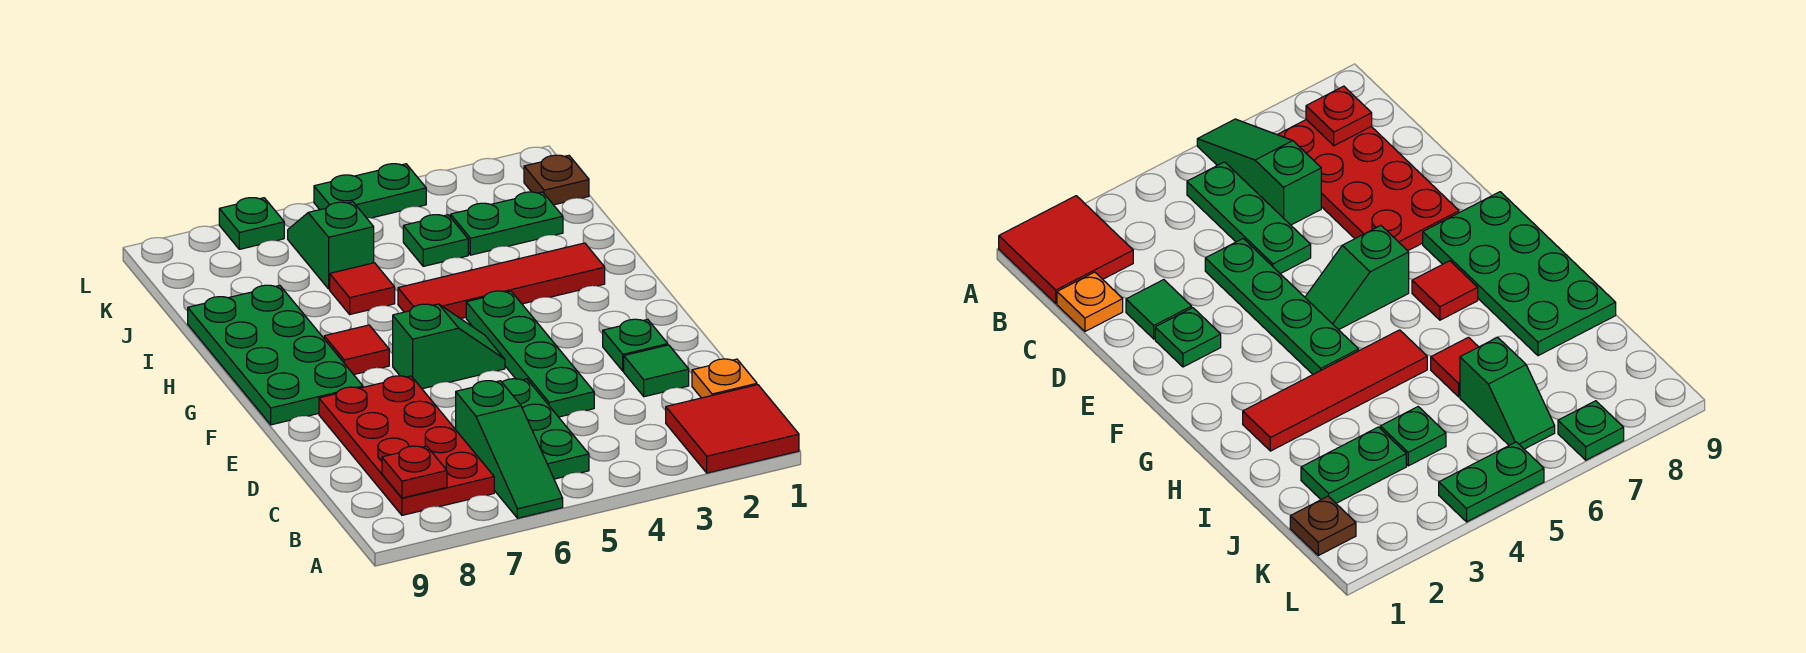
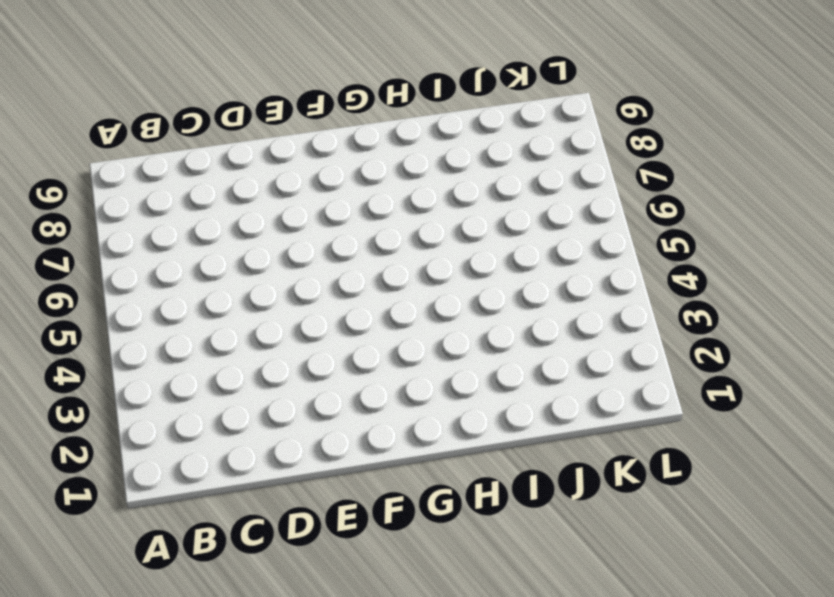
none -> red tile A1:B2 level 1
none -> green slope A6:C6 level 1 top C
none -> green plate B5:D5 level 1

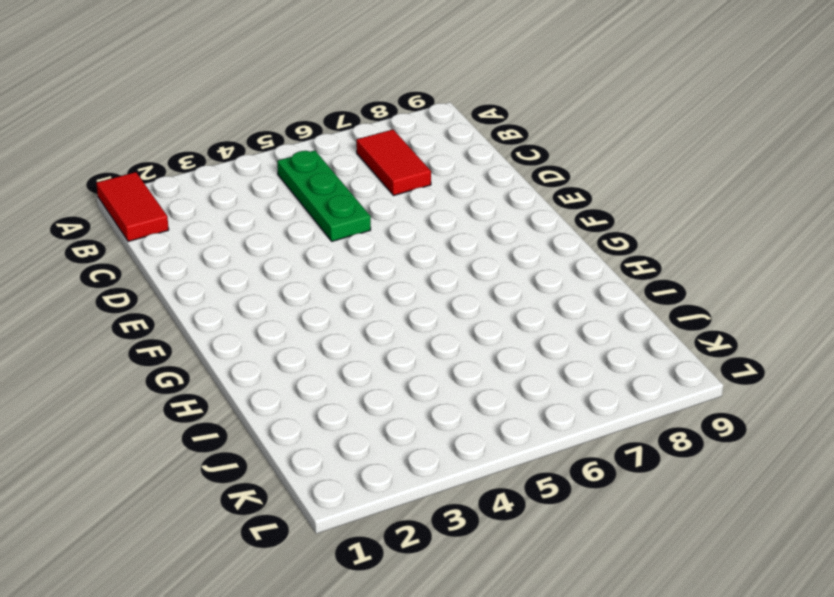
red tile A1:B1 level 1 -> red tile A1:B2 level 1
red tile B7:C7 level 1 -> red plate B7:E8 level 1
none -> green slope A6:C6 level 1 top C
none -> orange plate C1 level 1
none -> green tile D2 level 1

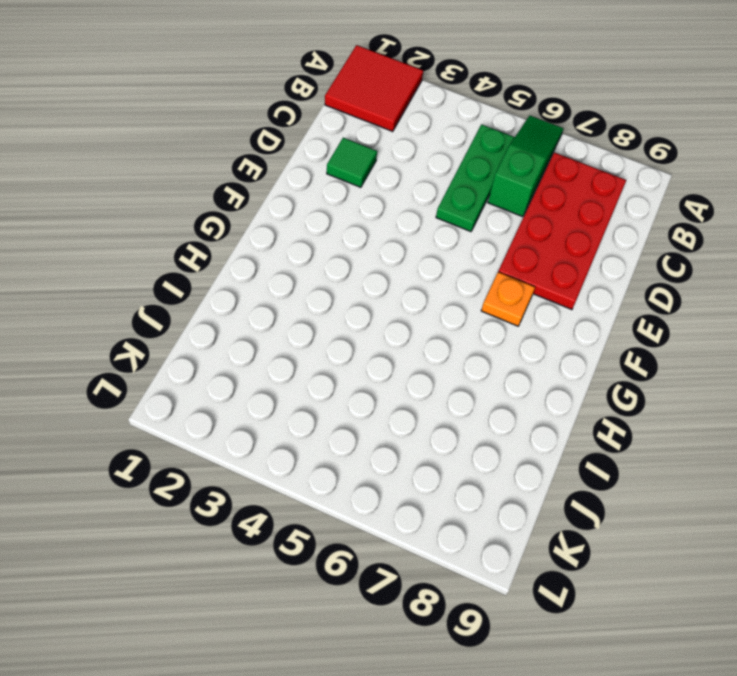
orange plate F7 level 1 -> orange plate C1 level 1
none -> green plate D4:G4 level 1
none -> green plate E2 level 1
none -> green slope F5:F6 level 1 top 6

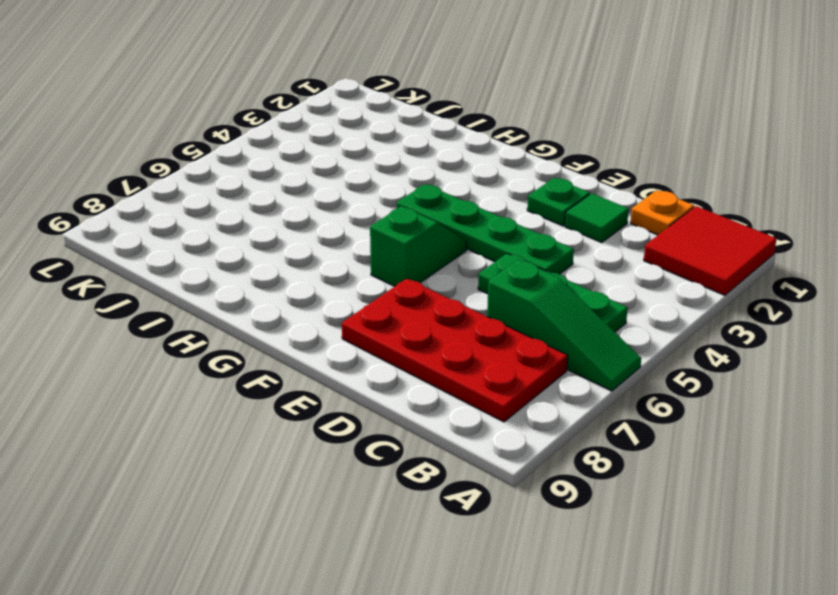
none -> green plate F8:I9 level 1
none -> red tile G7 level 1
none -> red tile H2:H5 level 1

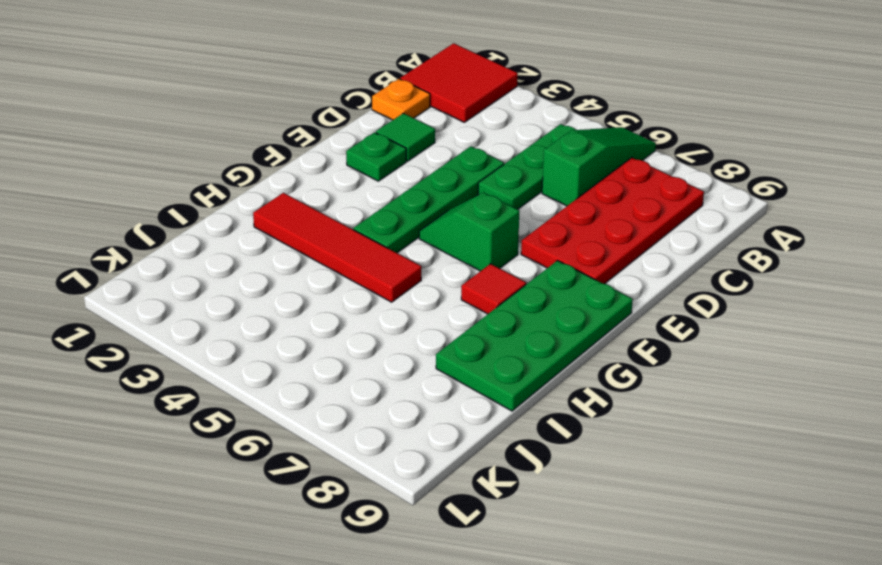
none -> red tile I6 level 1
none -> green plate J2:J3 level 1
none -> green plate J4 level 1

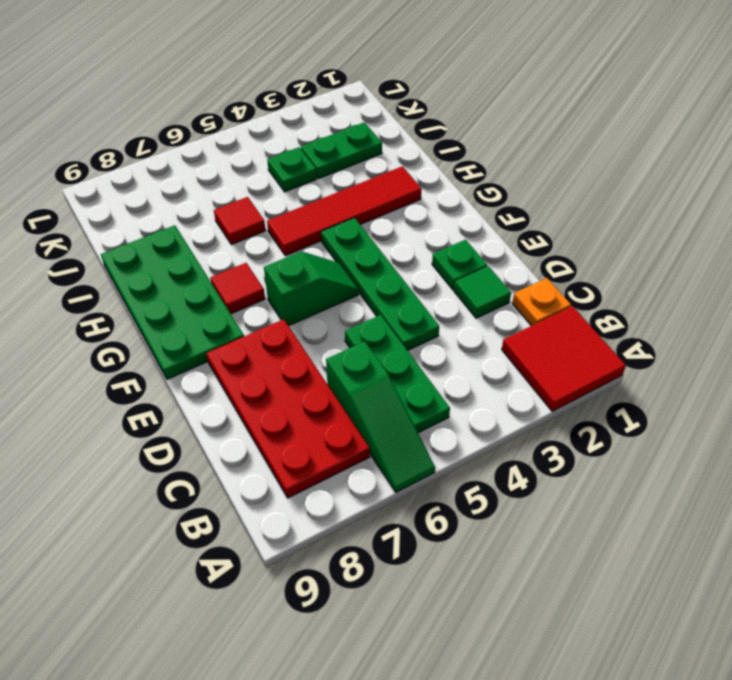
none -> green slope J6:K6 level 1 top J
none -> brown plate K1 level 1
none -> green plate L4:L5 level 1

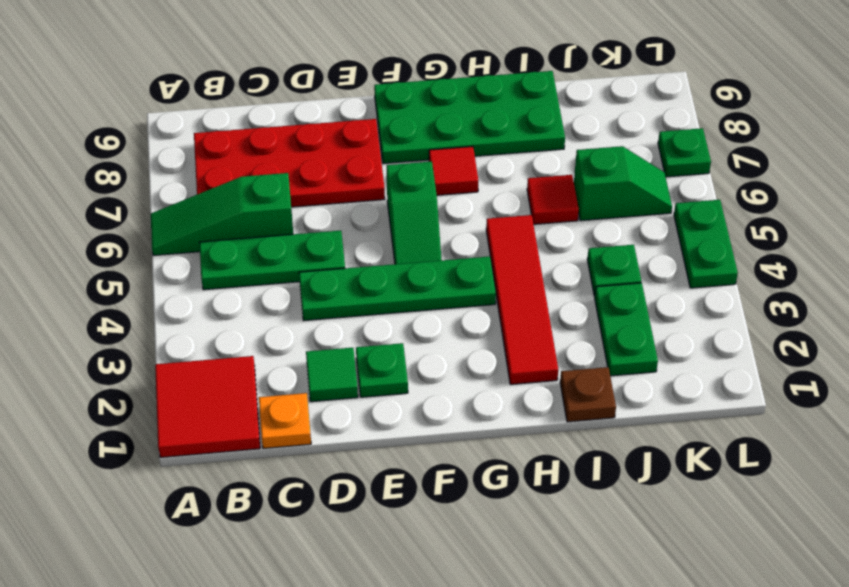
brown plate I1 level 1 -> brown plate K1 level 1
none -> red plate B8 level 2

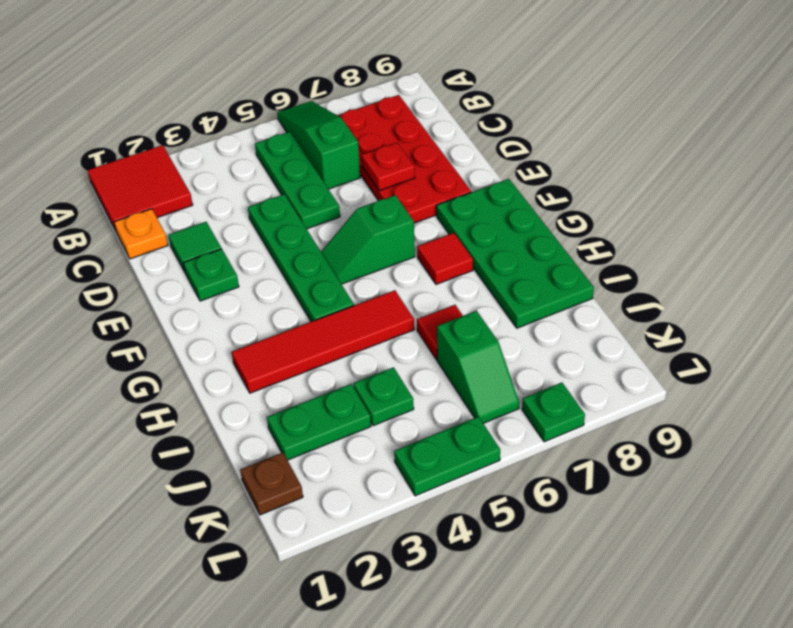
red plate D7 level 2 -> red plate B8 level 2

